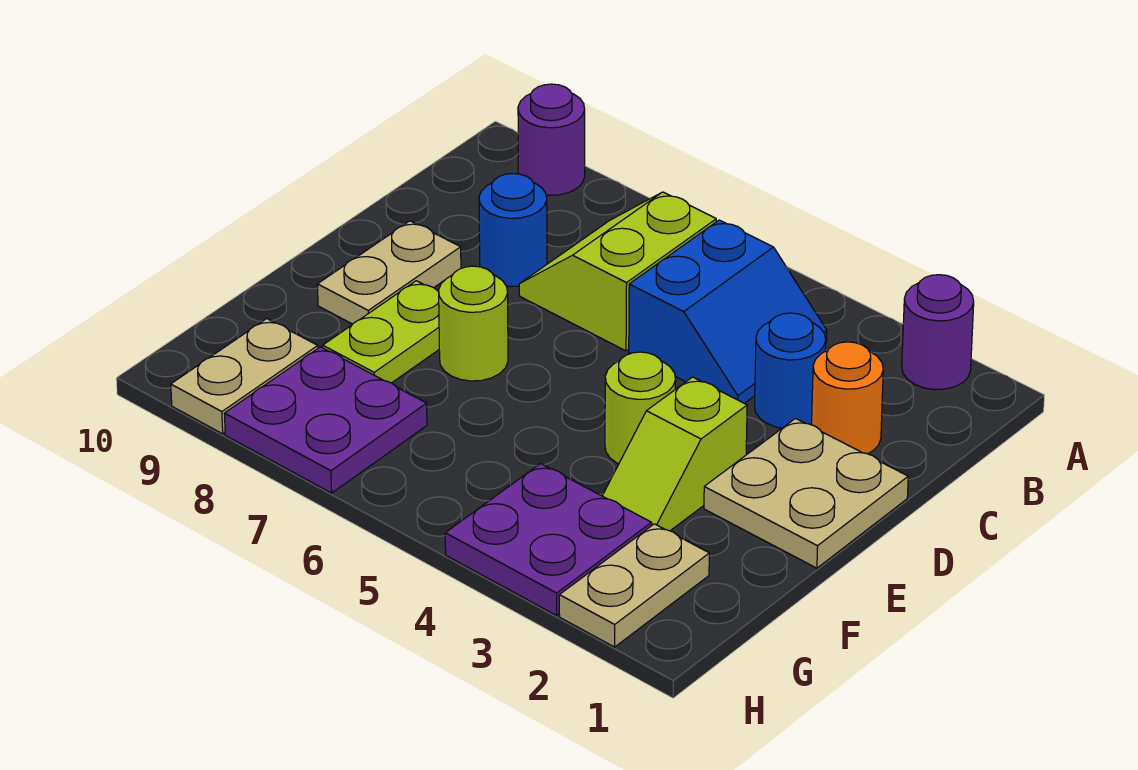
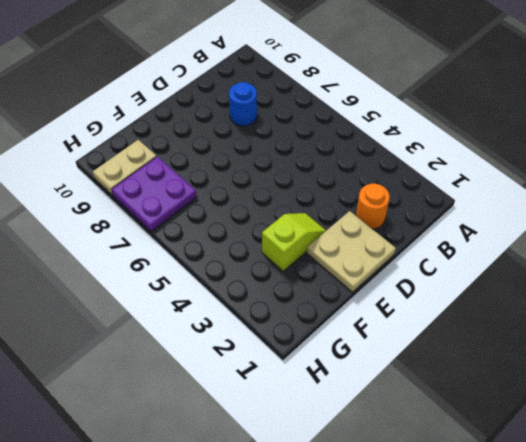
lime slope E3:F3 level 1 top F -> lime slope E3:F3 level 1 top E
none -> purple round brick A2 level 1
none -> purple round brick A9 level 1
none -> blue slope B4:C5 level 1 top 5

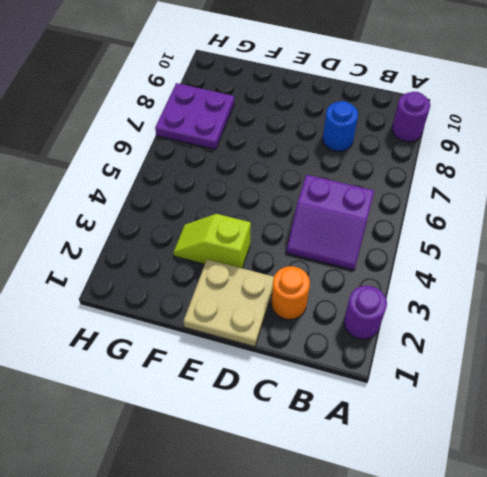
purple slope B4:C5 level 1 top 5 -> blue slope B4:C5 level 1 top 5
none -> lime slope B6:C7 level 1 top 6
none -> blue round brick C3 level 1
none -> tan plate D9:E9 level 1

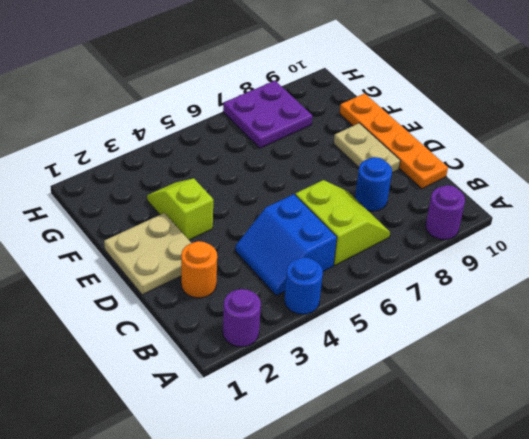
blue round brick A4 level 1 -> blue round brick C3 level 1
orange plate C10:F10 level 1 -> none
none -> lime round brick E4 level 1
none -> lime round brick E7 level 1
none -> lime plate E8:F8 level 1

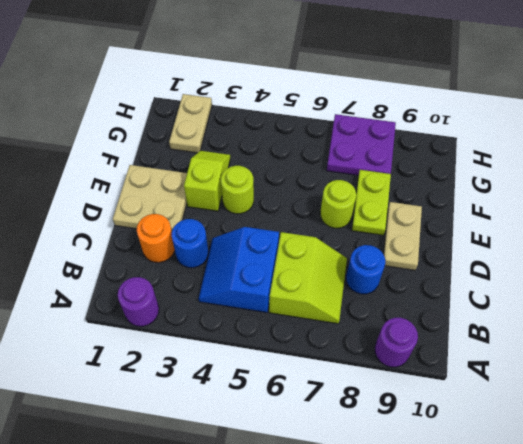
none -> purple plate G3:H4 level 1
none -> tan plate G9:H9 level 1

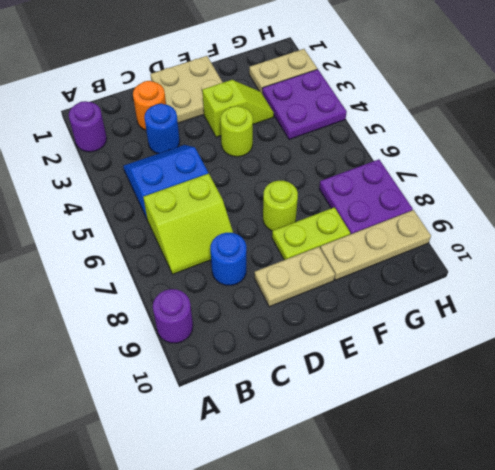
tan plate F9:H9 level 1 -> tan plate G9:H9 level 1

